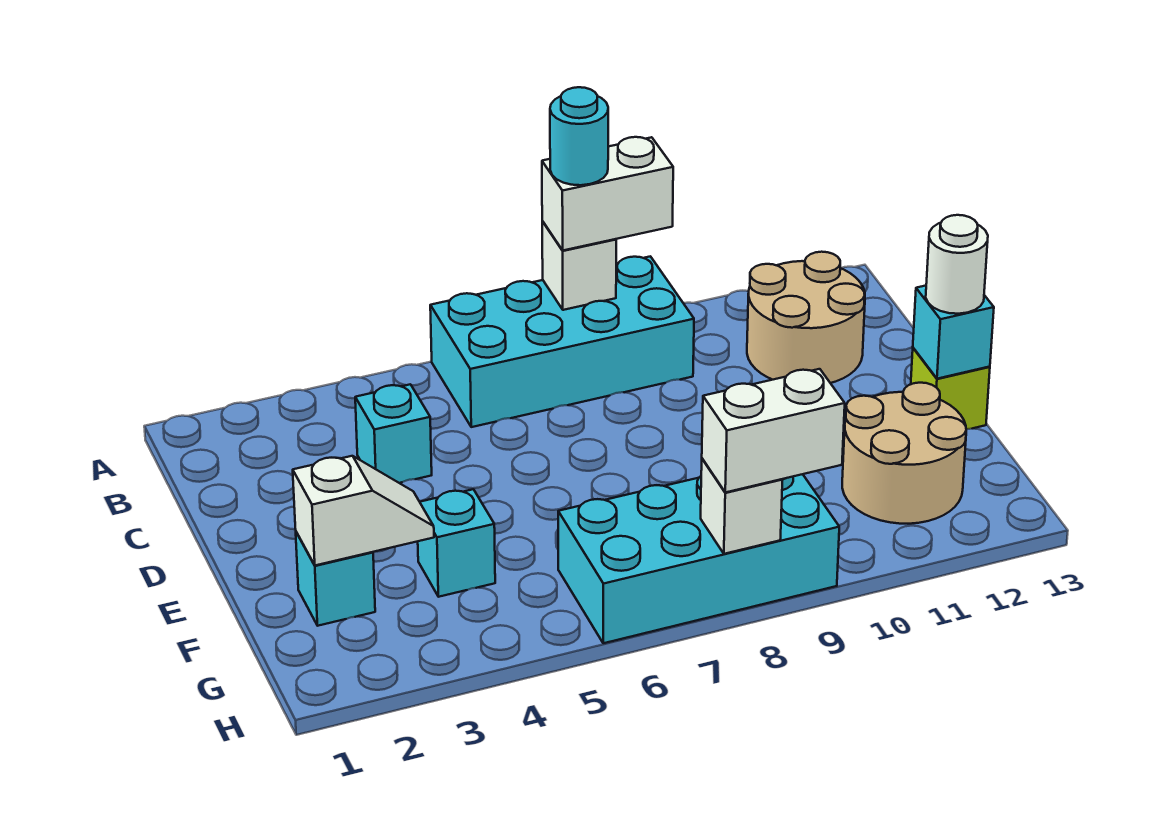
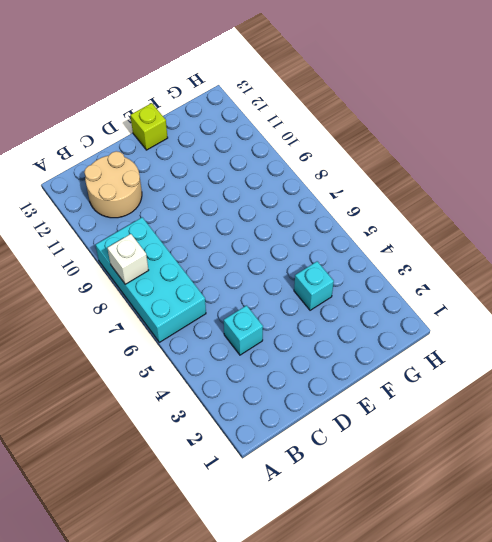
none -> cyan brick F2 level 1
none -> tan round brick F11:G12 level 1
none -> cyan brick G6:H9 level 1

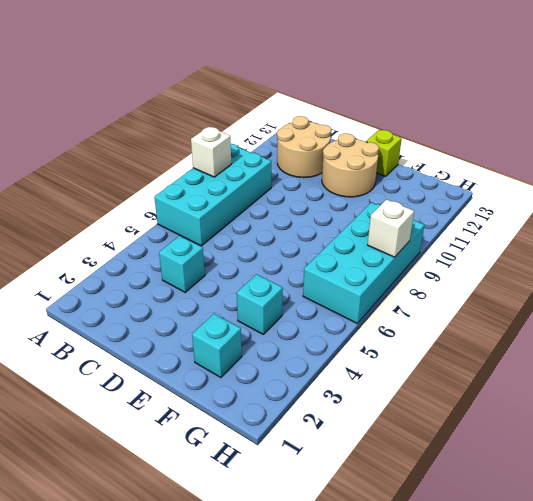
tan round brick D11:E12 level 1 -> tan round brick F11:G12 level 1
none -> cyan brick E13 level 2
none -> white slope F2:F3 level 2 top 2
none -> white brick A8:A9 level 3

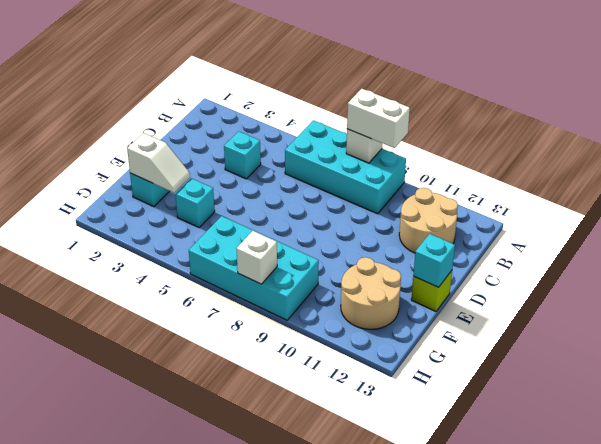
none -> white round brick E13 level 3
none -> white brick H8:H9 level 3
none -> cyan round brick A8 level 4

